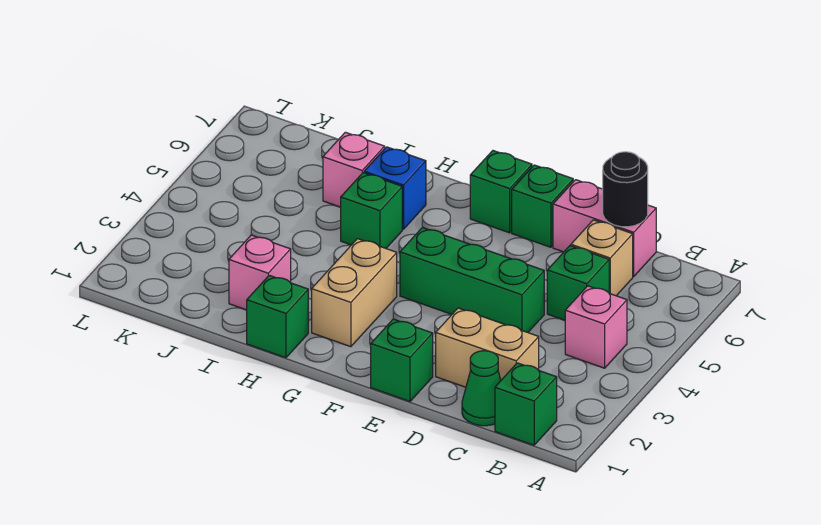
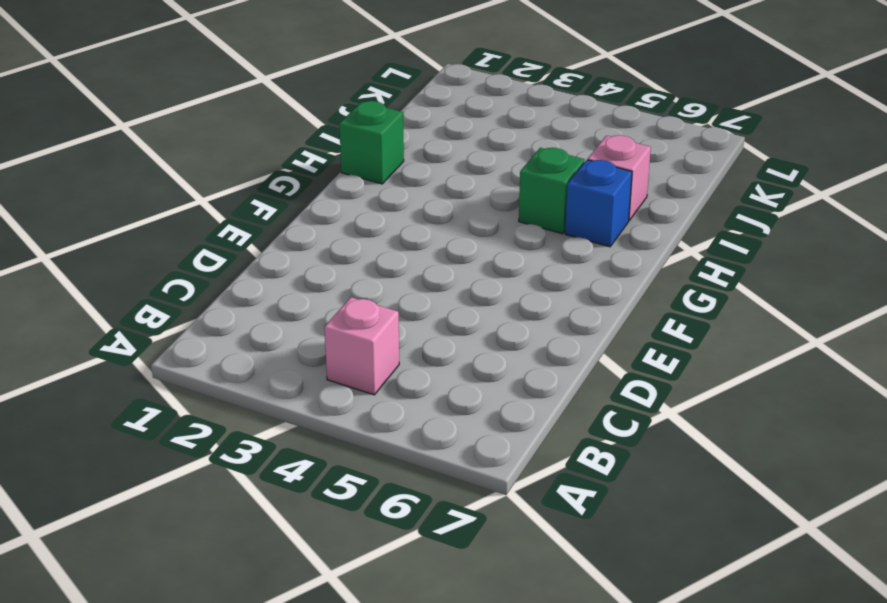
none -> green brick B1 level 1
none -> green cone C1 level 1
none -> tan brick C2:D2 level 1

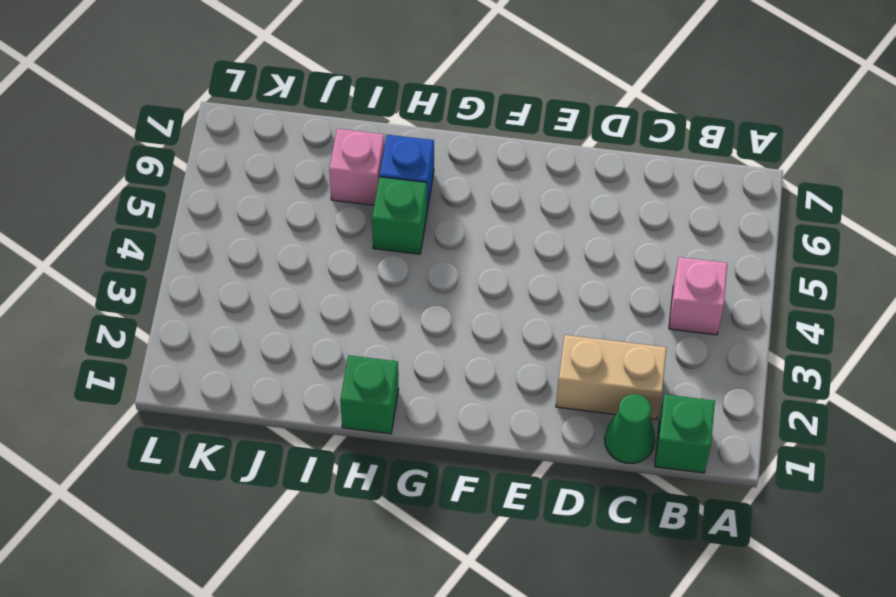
none -> green brick C5 level 1
none -> tan brick C6 level 1
none -> pink brick C7:D7 level 1

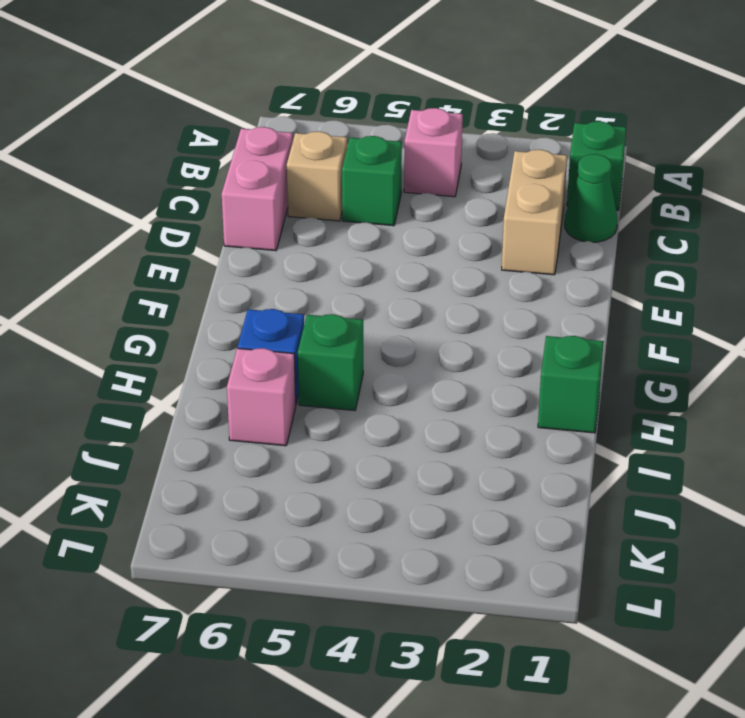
none -> green brick D4:F4 level 1
none -> green brick E1 level 1
none -> green brick E7 level 1

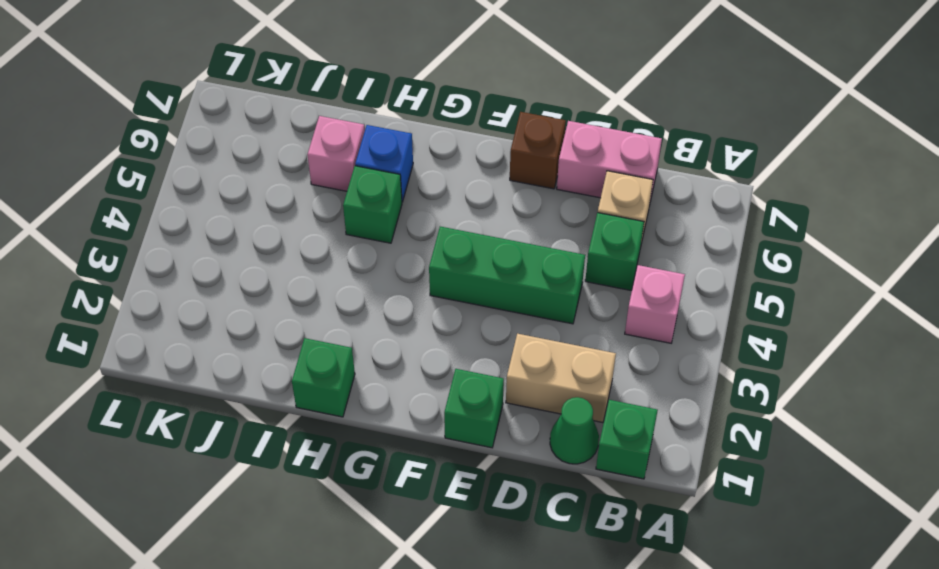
brown brick E7 level 1 -> green brick E7 level 1
none -> green brick F7 level 1
none -> tan brick G2:G3 level 1
none -> pink brick I2 level 1

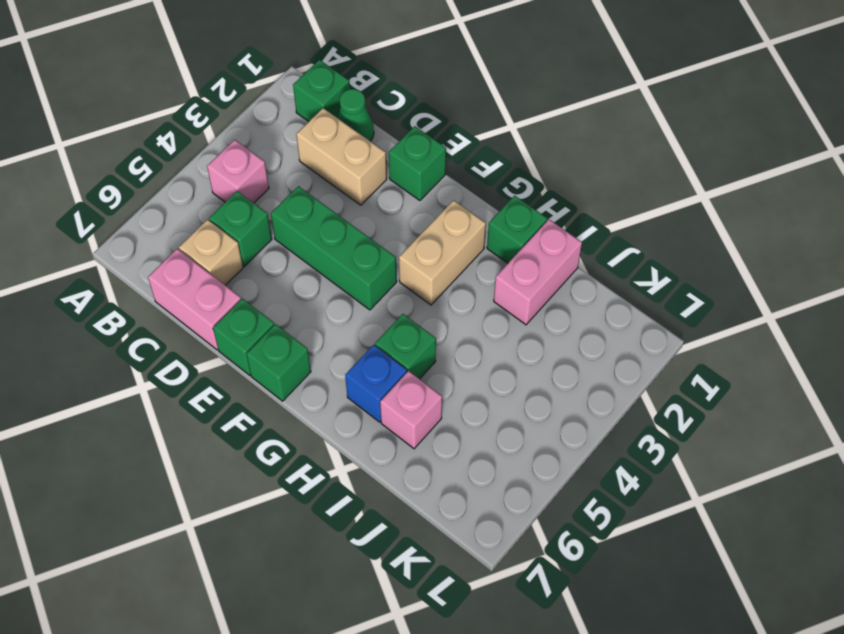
pink brick I1:I2 level 1 -> pink brick I2 level 1
none -> black round brick C7 level 2

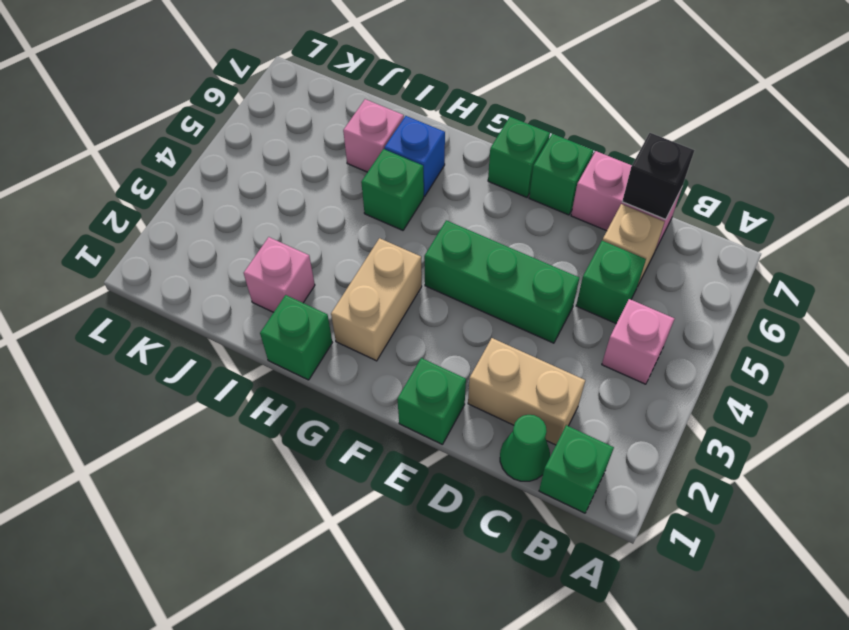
black brick C7 level 2 -> black round brick C7 level 2

